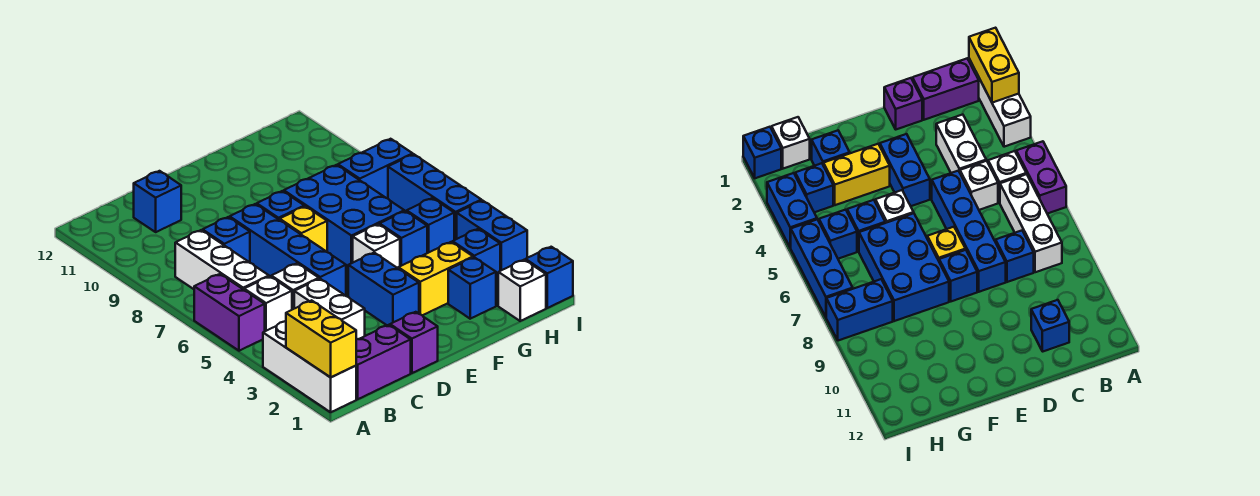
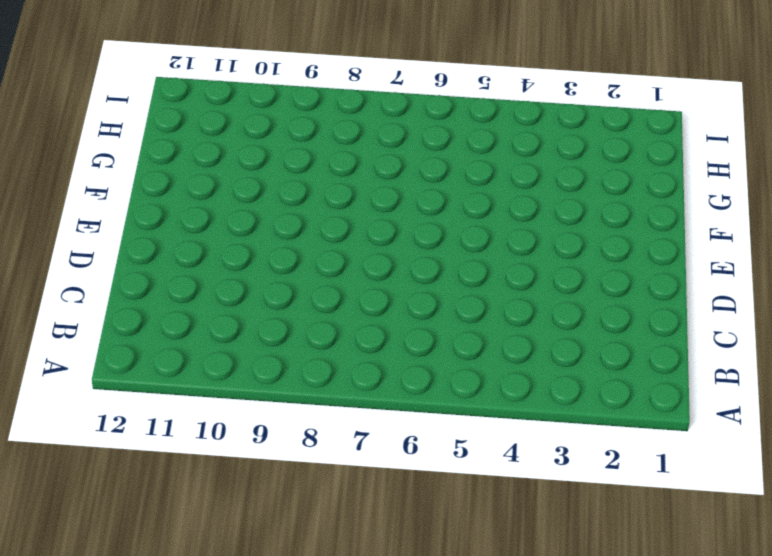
none -> white brick A1:A3 level 1
none -> purple brick A5:A6 level 1
none -> purple brick B1:C1 level 1

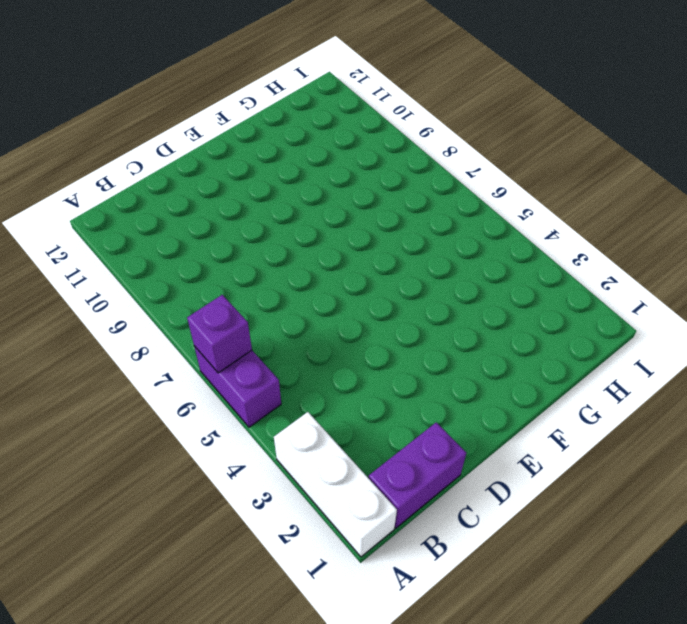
purple brick A6 level 2 -> purple brick D1 level 1
none -> white brick B5 level 1
none -> white brick B6:B8 level 1
none -> white brick C3:C4 level 1

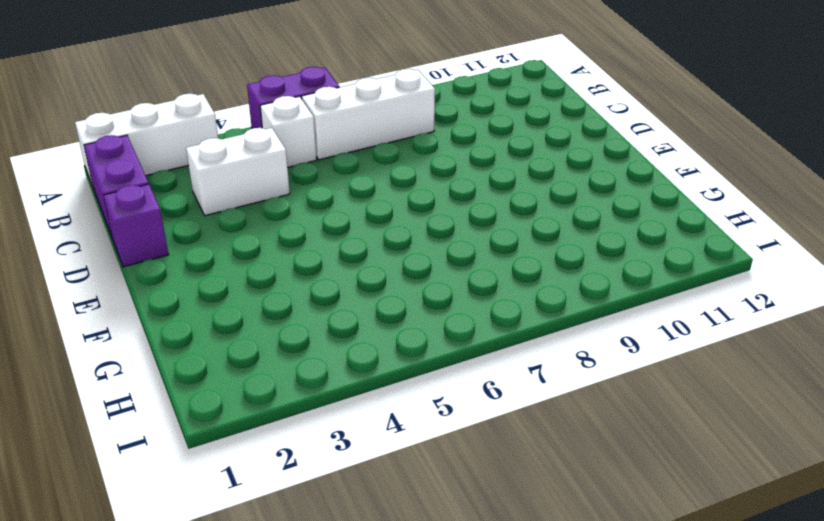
none -> white brick C5 level 1
none -> blue brick C8 level 1
none -> blue brick C11 level 1

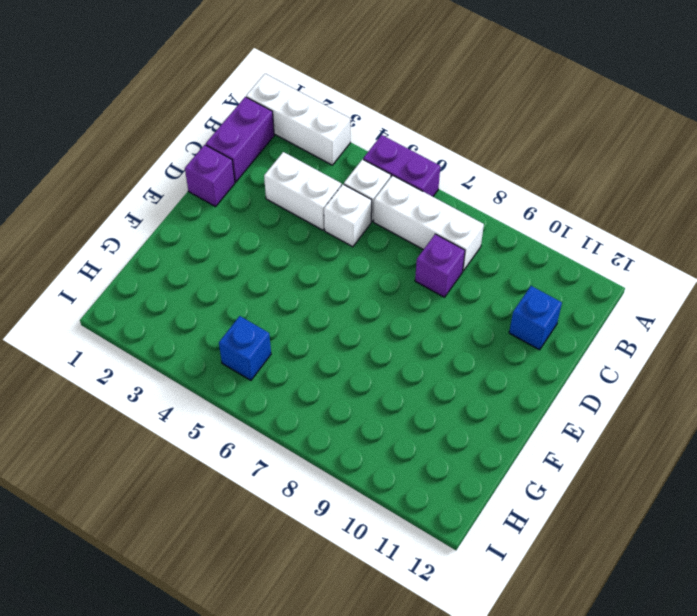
purple brick C8 level 1 -> blue brick C8 level 1
none -> blue brick D5:D8 level 1
none -> blue brick E3:E4 level 1
none -> yellow brick E7 level 1

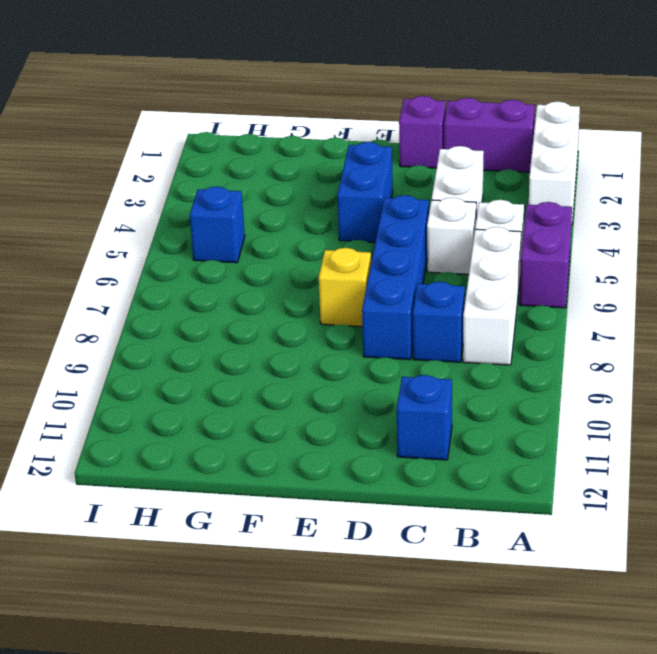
none -> blue brick E8 level 1
none -> yellow brick F3:G3 level 1
none -> white brick F5 level 1

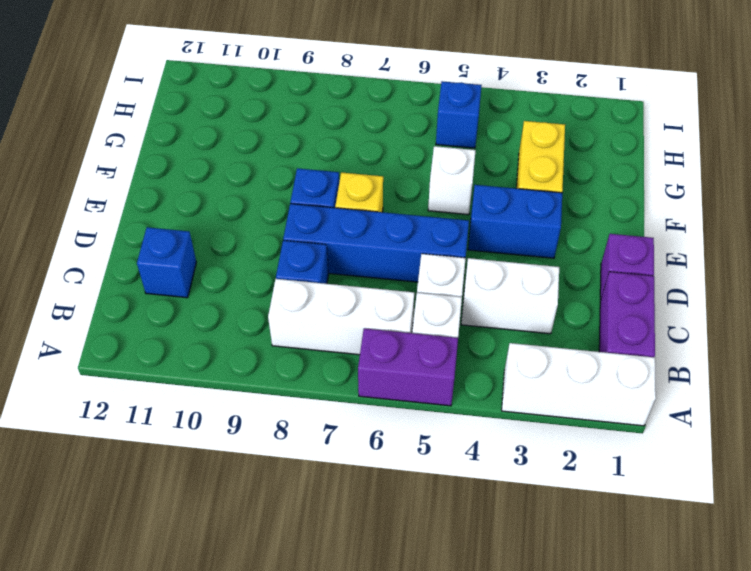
none -> blue brick F6:G8 level 1
none -> blue brick G2 level 1
none -> blue brick G5 level 1

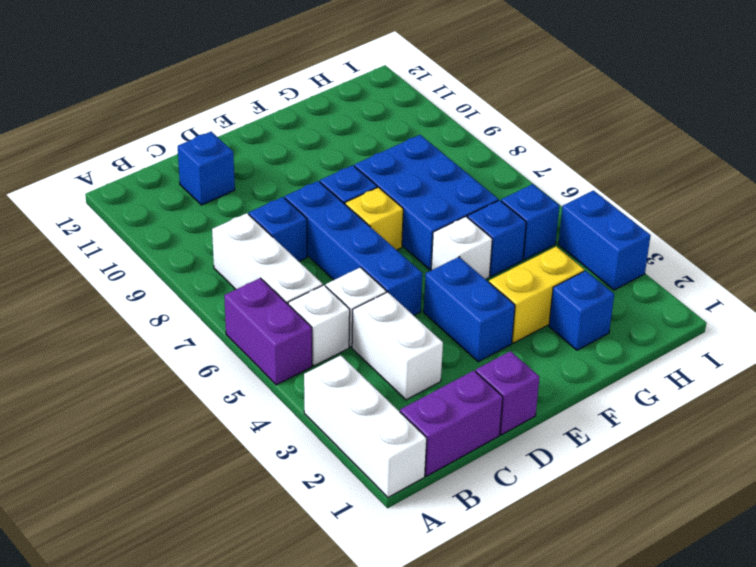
none -> white brick H1 level 1
none -> blue brick H3 level 1
none -> blue brick H8:I8 level 1

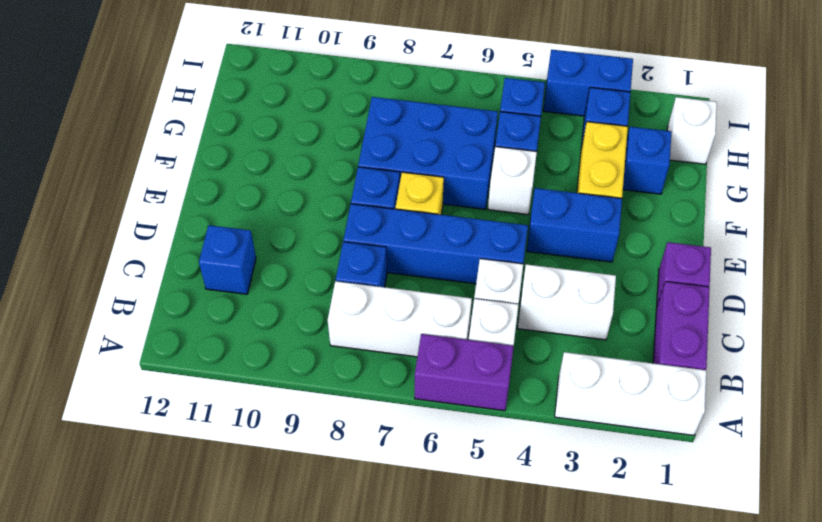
none -> blue brick H8:I8 level 1
none -> blue brick I1 level 1
none -> blue brick I5:I7 level 1

